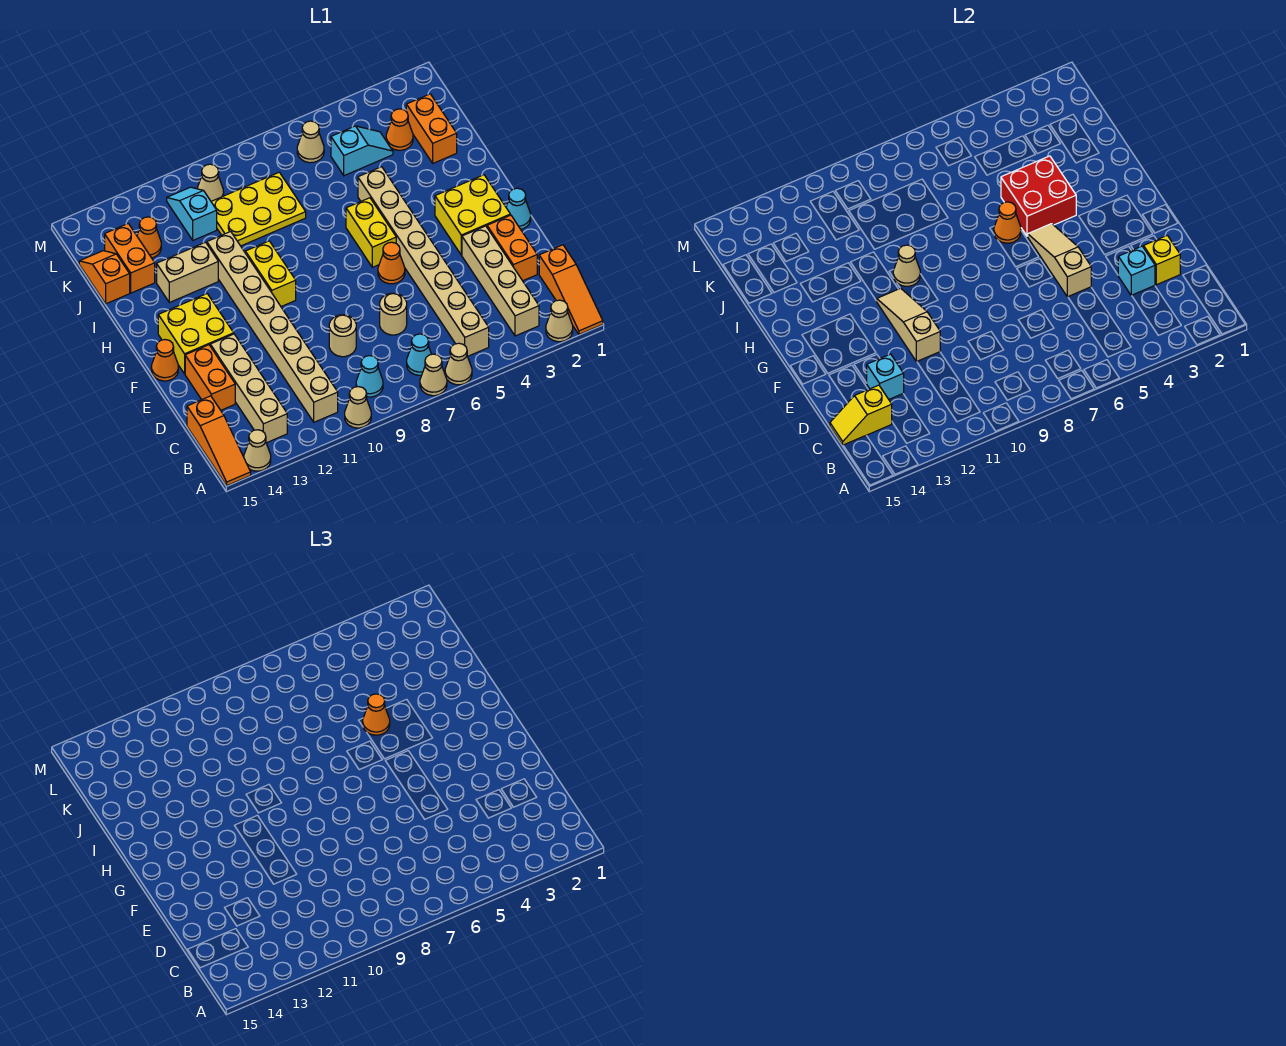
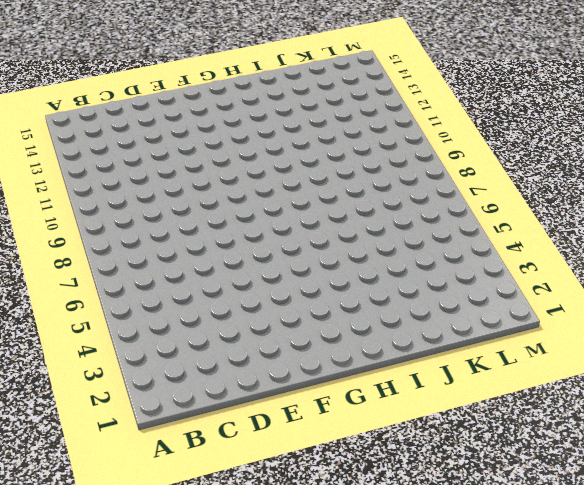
none -> orange slope A1:C1 level 1 top C
none -> tan cone A2 level 1
none -> tan cone A6 level 1
none -> tan cone A7 level 1

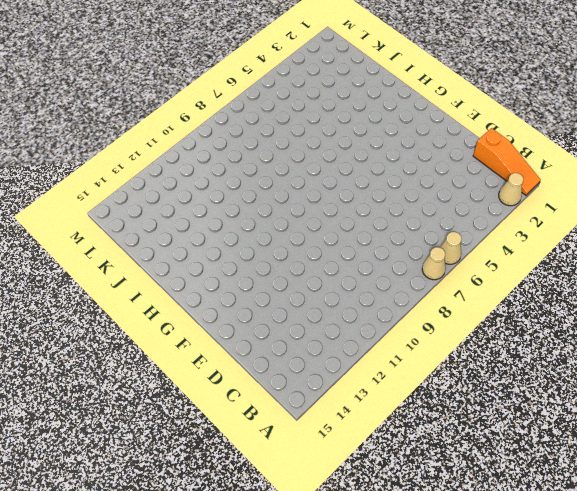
none -> tan cone A10 level 1
none -> tan cone A14 level 1
none -> orange slope A15:C15 level 1 top C
none -> tan brick B3:E3 level 1

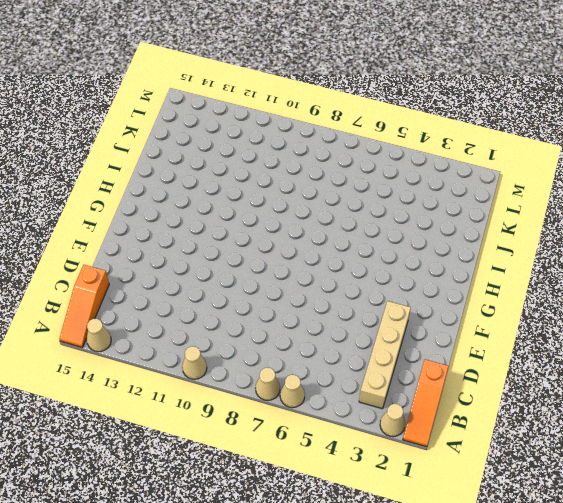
none -> tan brick B5:I5 level 1
none -> cyan cone B7 level 1
none -> cyan cone B9 level 1
none -> tan brick B11:I11 level 1

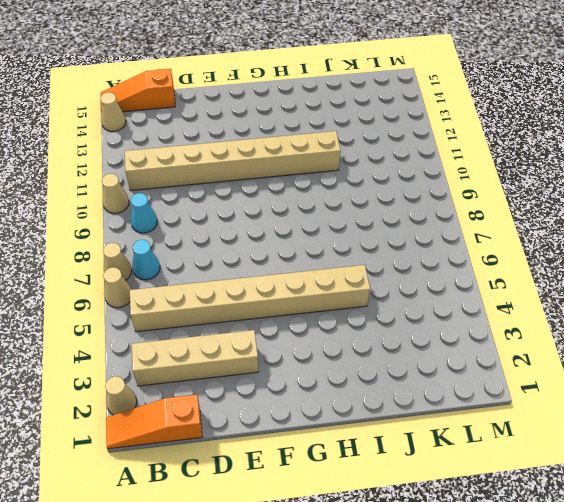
none -> tan brick B13:E13 level 1
none -> orange brick D2:E2 level 1
none -> tan round brick D7 level 1
none -> tan round brick D9 level 1

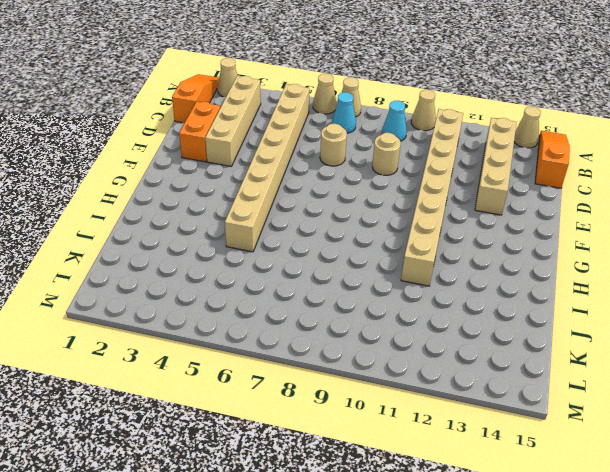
none -> orange brick D14:E14 level 1
none -> cyan cone F1 level 1
none -> yellow brick F2:G3 level 1
none -> orange cone F6 level 1

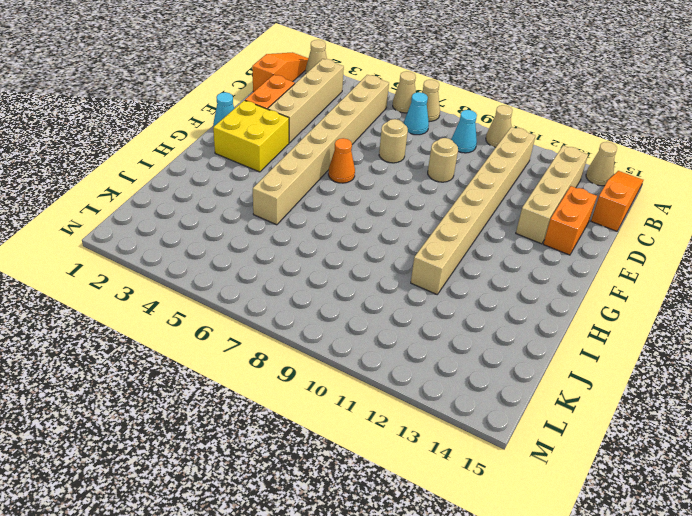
none -> yellow brick F13:G14 level 1
none -> orange cone F15 level 1
none -> yellow brick G6:H6 level 1
none -> yellow brick G10:H10 level 1

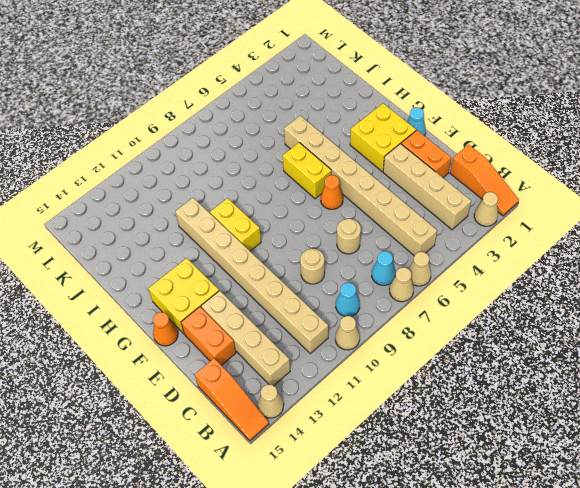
none -> tan brick I12:I13 level 1
none -> orange brick J2:K2 level 1
none -> yellow plate J8:K10 level 1
none -> orange brick J14:K14 level 1

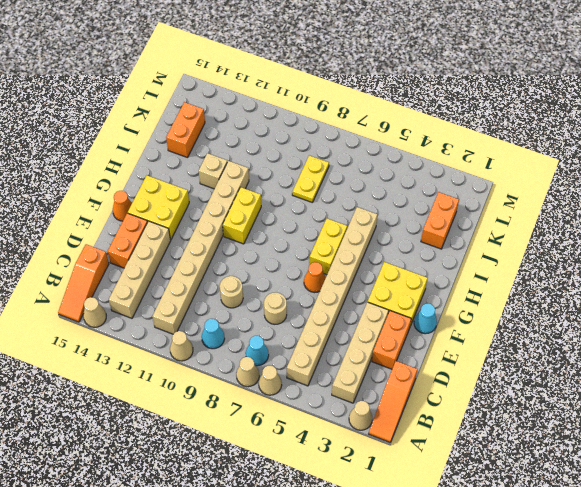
tan brick I12 level 1 -> tan brick I12:I13 level 1
yellow plate J8:K8 level 1 -> yellow plate J8:K10 level 1
none -> orange slope J15:K15 level 1 top J
none -> orange cone K3 level 1
none -> cyan slope K4:K5 level 1 top 5
none -> cyan slope K11:L11 level 1 top K

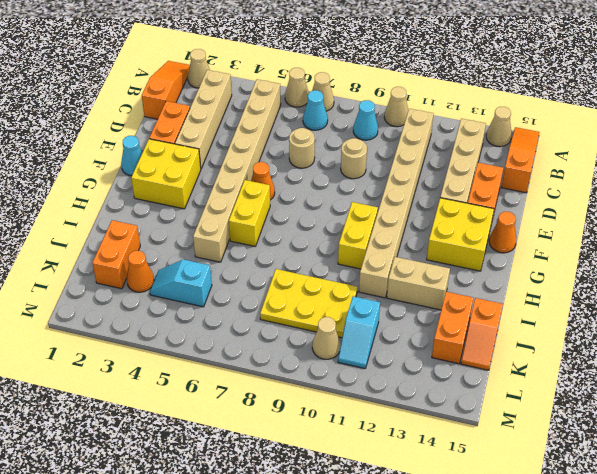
none -> orange cone K13 level 1
none -> tan cone L6 level 1
none -> yellow slope C14:C15 level 2 top 14
none -> yellow brick D2 level 2

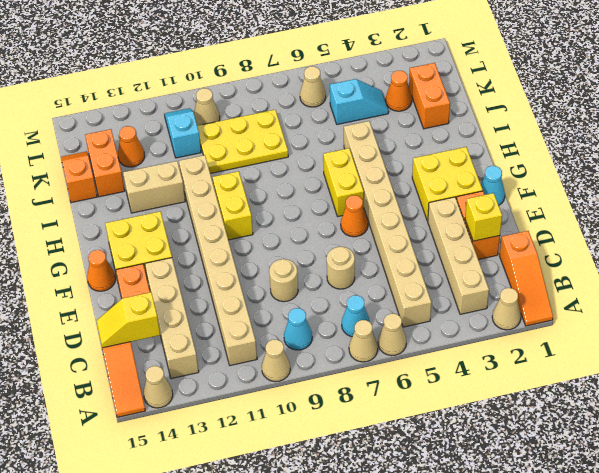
none -> cyan brick D3 level 2
none -> cyan brick D13 level 2
none -> tan slope E5:G5 level 2 top E
none -> tan slope E11:G11 level 2 top E

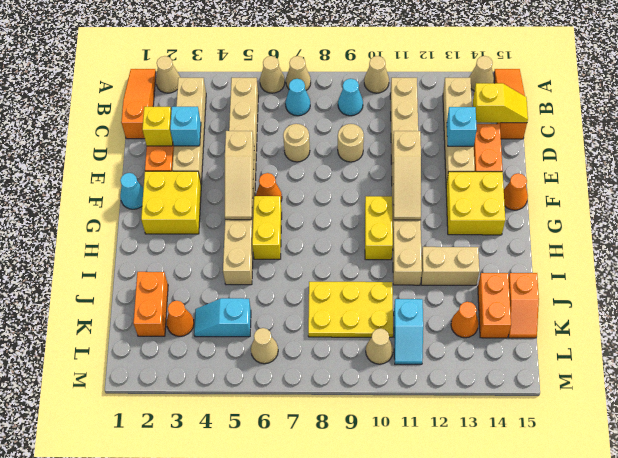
none -> red brick H4:I5 level 2
none -> orange cone H6 level 2
none -> tan cone H10 level 2
none -> orange cone I5 level 3

